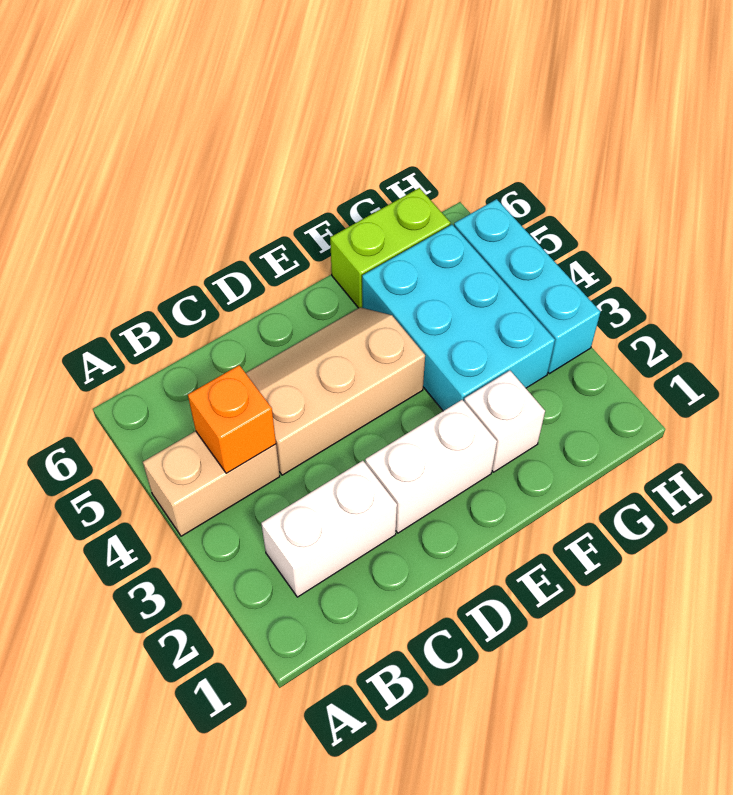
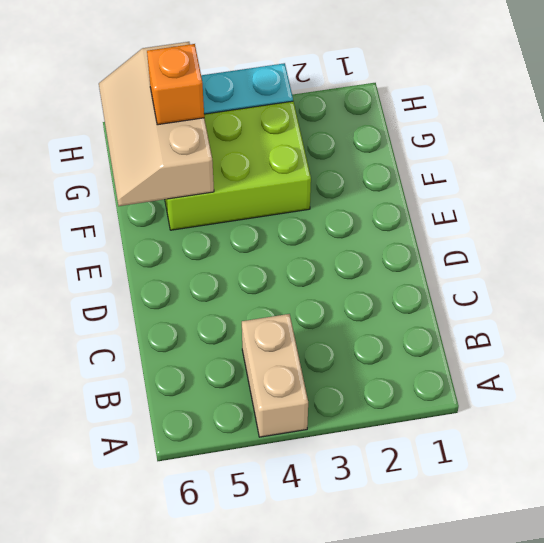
lime brick F3:G5 level 1 -> cyan brick F3:G5 level 1
tan slope F5:H6 level 2 top 5 -> tan slope C4:E5 level 1 top 4
orange brick G5 level 3 -> orange brick B4 level 2
none -> white brick B2:C2 level 1
none -> white brick D2:E2 level 1

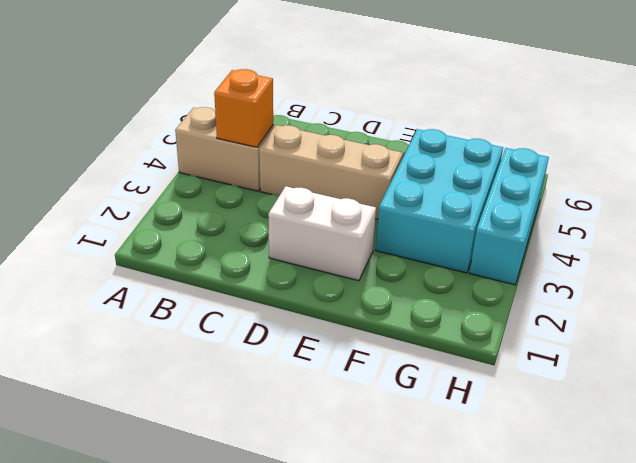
none -> white brick B2:C2 level 1
none -> white brick F2 level 1

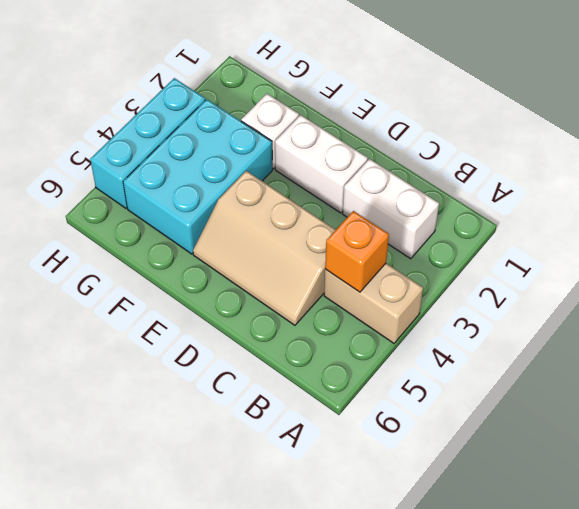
none -> lime brick F6:G6 level 1

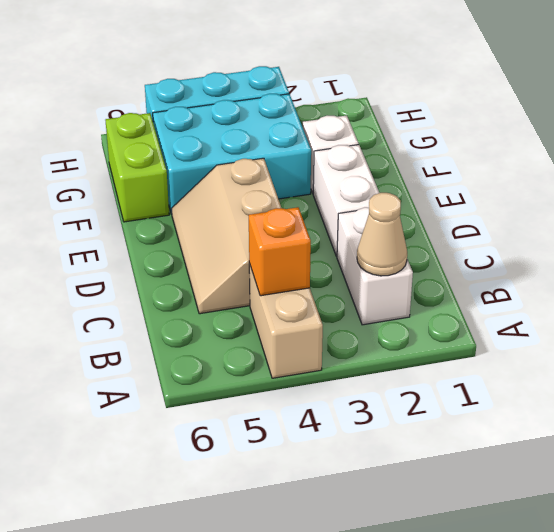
tan cone B2 level 2 -> none

